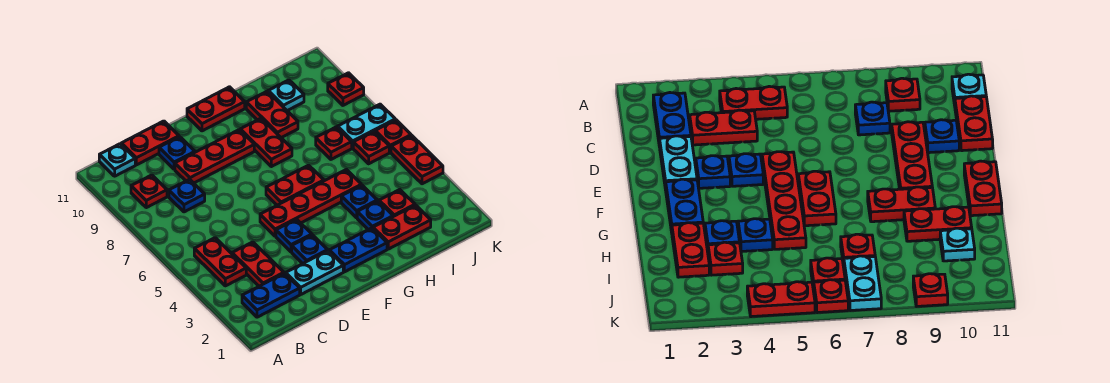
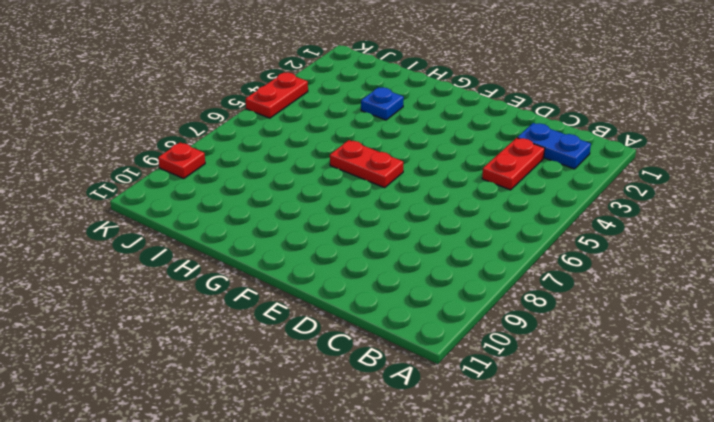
none -> red plate B4:B5 level 1
none -> red plate B9 level 1
none -> cyan plate B11 level 1

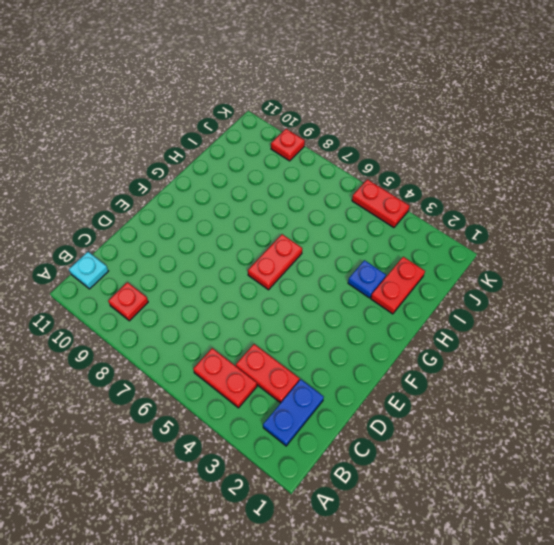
none -> blue plate C8 level 1
none -> red plate C11:D11 level 1
none -> cyan plate D2:E2 level 1

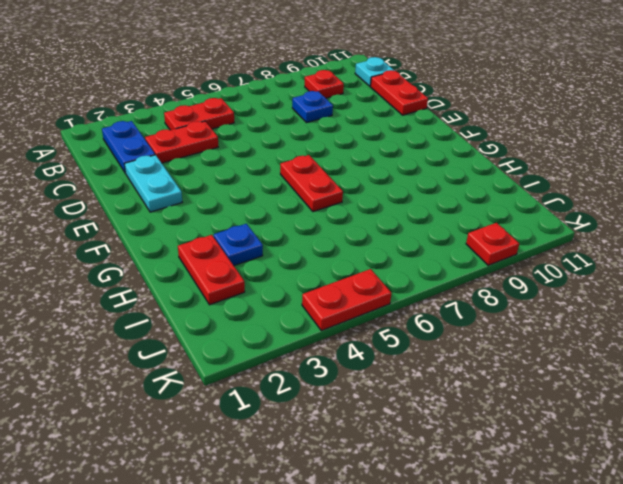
none -> red plate D9:F9 level 1
none -> blue plate D10 level 1
none -> blue plate E3 level 1

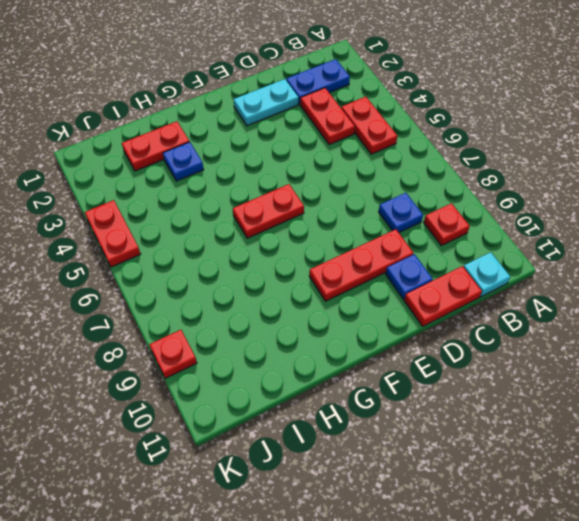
none -> blue plate E3 level 1
none -> blue plate E4 level 1
none -> red plate E5:H5 level 1

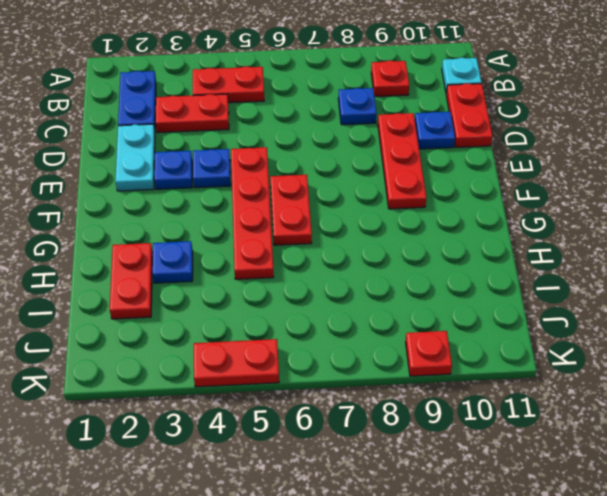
none -> blue plate F2:G2 level 1
none -> red plate F11:G11 level 1
none -> red plate G8:G9 level 1

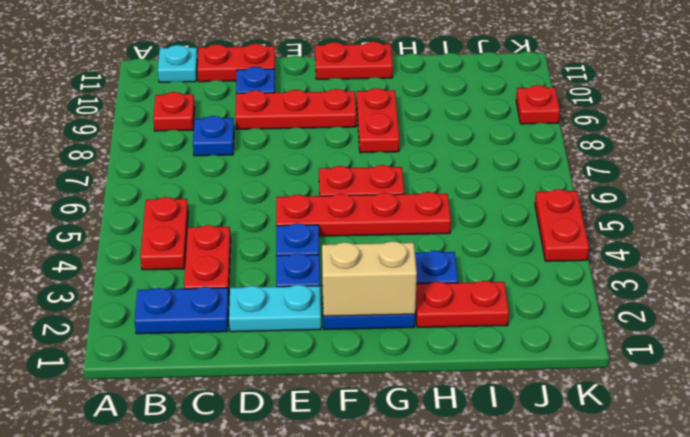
tan brick F2:G2 level 2 -> none
none -> blue plate H4 level 1
none -> red plate H9:H10 level 1
none -> red plate I3 level 1

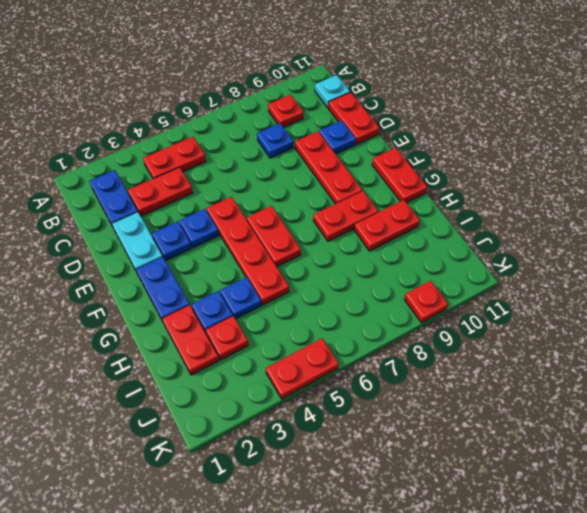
none -> red plate I7 level 1
none -> cyan plate I10 level 1
none -> red plate J6 level 1

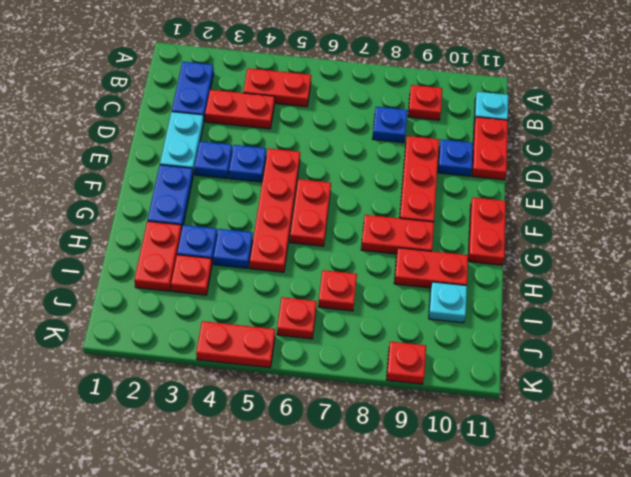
none -> cyan plate J7:K7 level 1
none -> red plate K6 level 1

